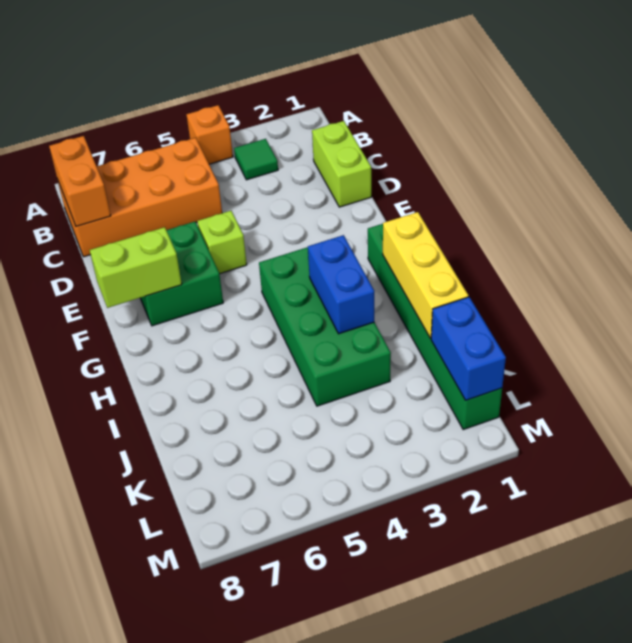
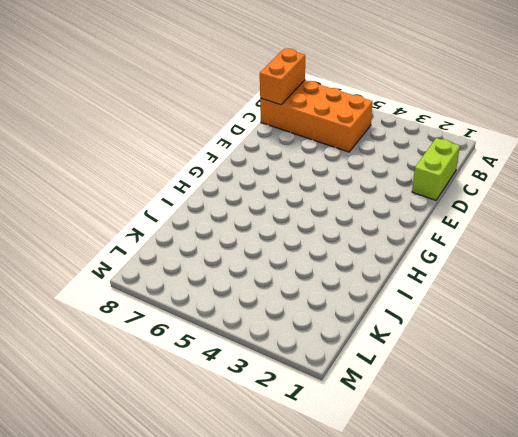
none -> orange brick A4 level 1
none -> green tile B3 level 1
none -> lime brick E5 level 1

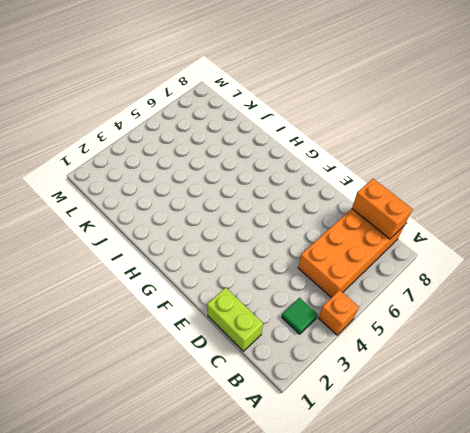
none -> lime brick E5 level 1
none -> green brick E6:F7 level 1
none -> green brick G1:L1 level 1

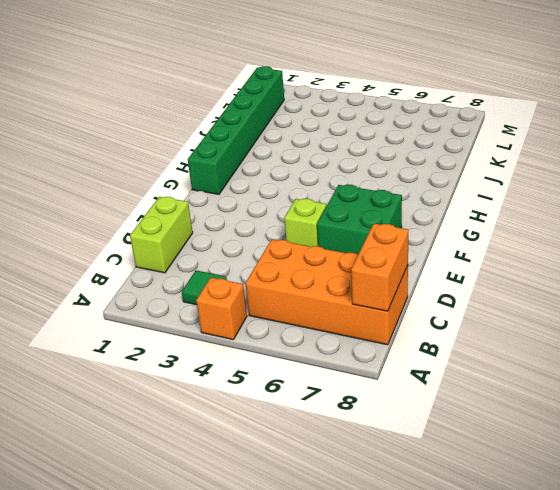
none -> green brick G3:J4 level 1
none -> lime brick F7:F8 level 2
none -> yellow brick H1:J1 level 2

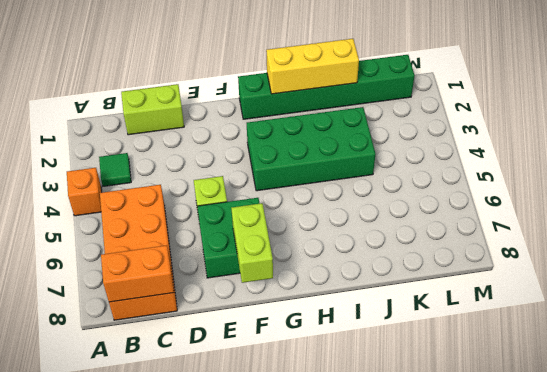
none -> blue brick H3:I3 level 2
none -> blue brick K1:L1 level 2

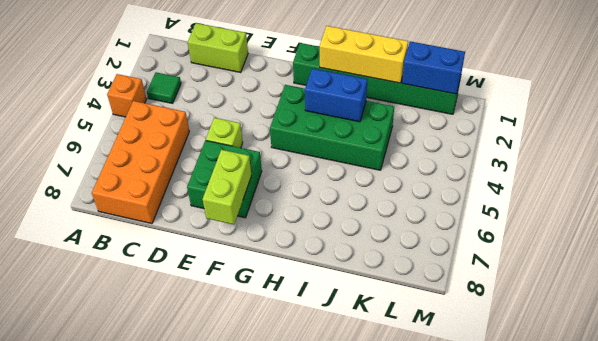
none -> orange brick B8:C8 level 2

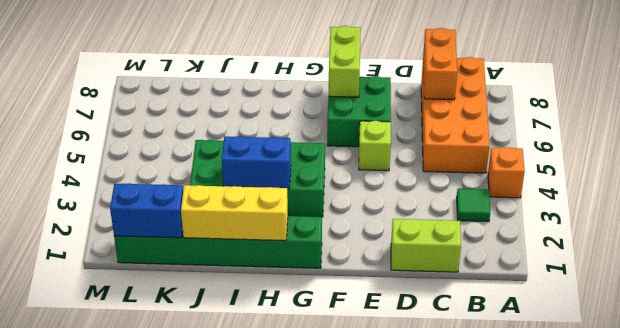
orange brick C7:C8 level 2 -> orange brick B8:C8 level 2

